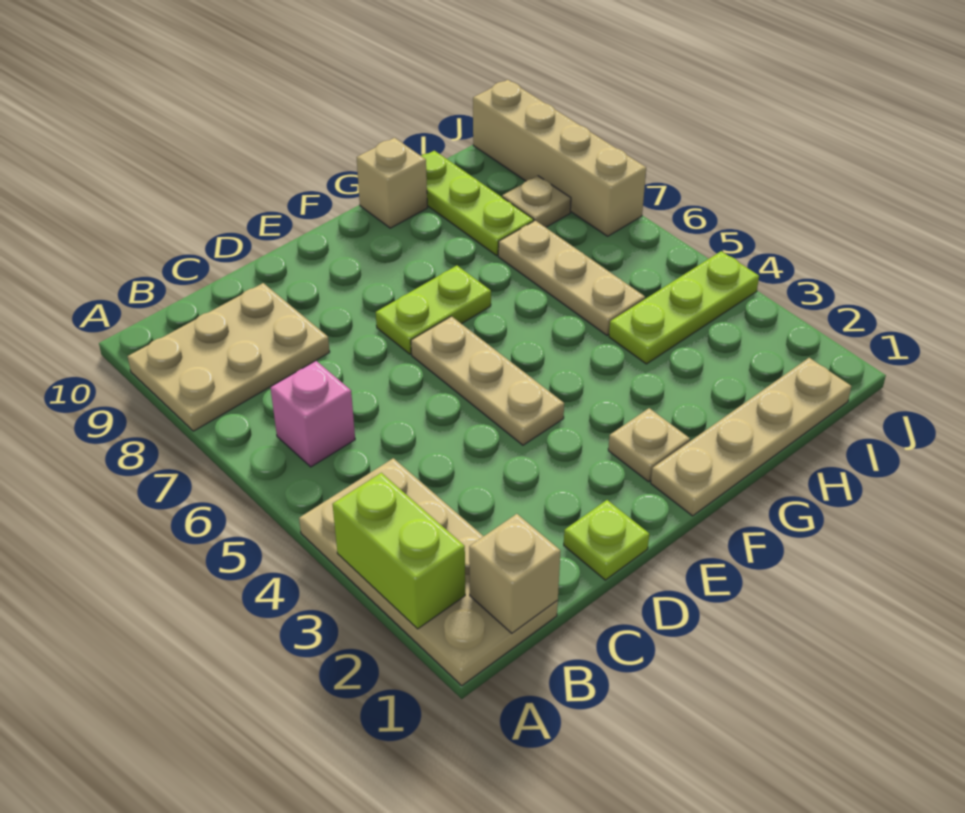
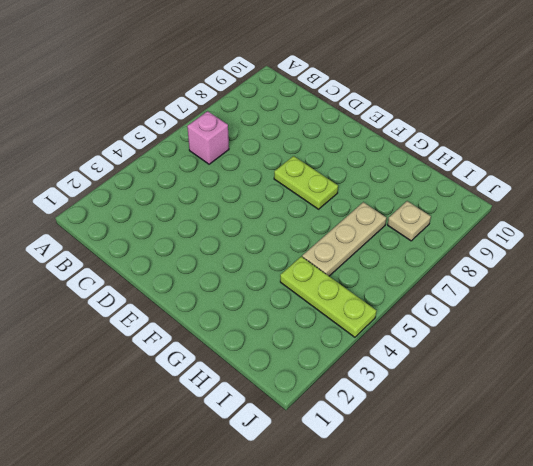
none -> tan plate A1:B4 level 1
none -> tan plate A8:C9 level 1
none -> lime plate D1 level 1

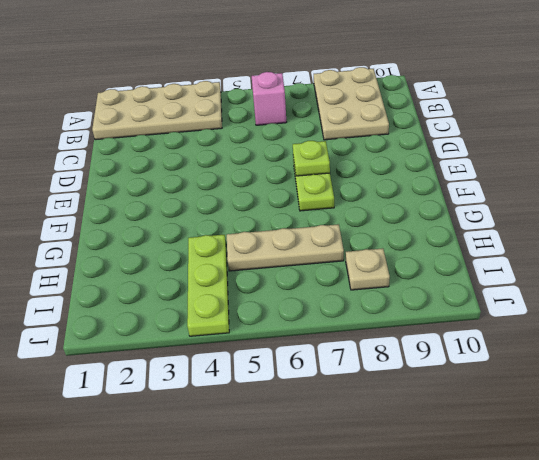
lime plate E7 level 2 -> lime plate D1 level 1
none -> tan plate E4:E6 level 1
none -> tan plate F1:I1 level 1
none -> tan plate F2 level 1

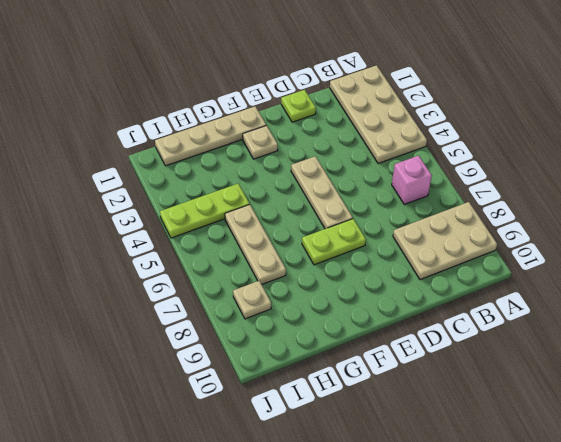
none -> tan brick G10 level 1
none -> lime plate H8:H10 level 1
none -> tan brick J7:J10 level 1

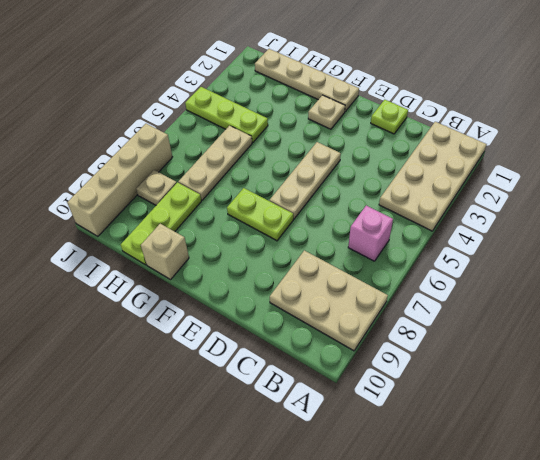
none -> lime brick A2:A3 level 2
none -> tan brick B1 level 2

